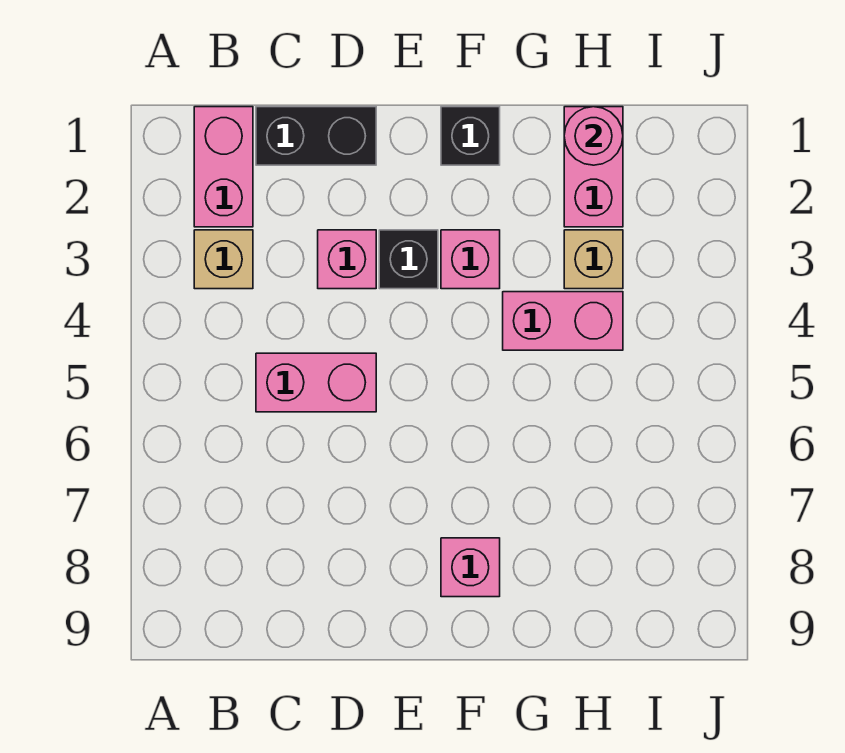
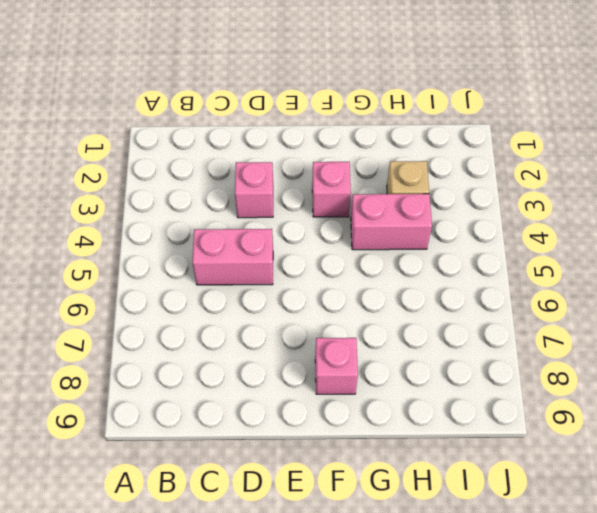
none -> pink brick B1:B2 level 1
none -> tan brick B3 level 1
none -> black brick C1:D1 level 1

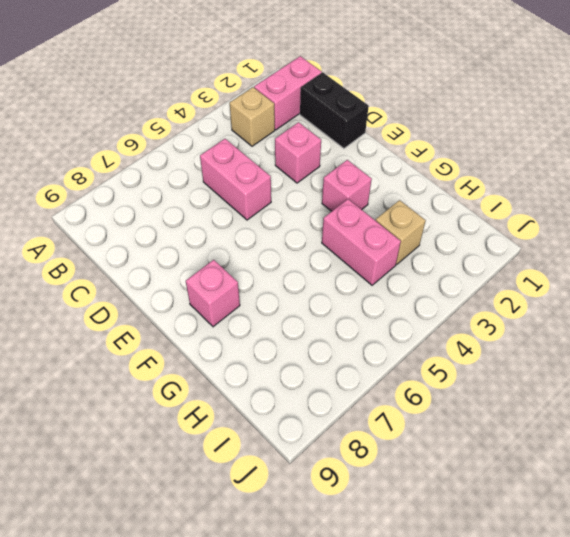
none -> black brick E3 level 1
none -> black brick F1 level 1
none -> pink brick H1:H2 level 1

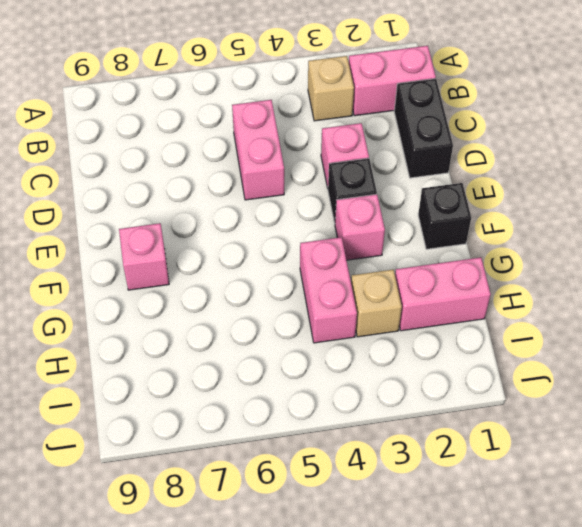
none -> pink round brick H1 level 2

